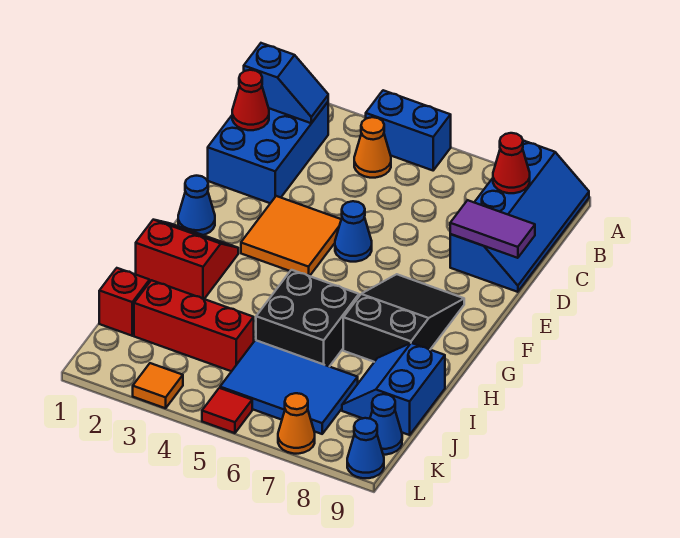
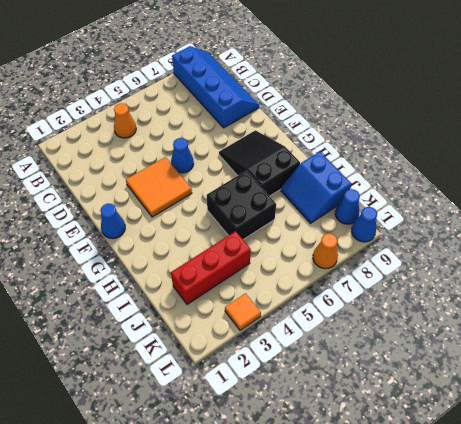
none -> blue brick A4:A5 level 1
none -> blue brick B1:D2 level 1
none -> red slope G1:H2 level 1 top H

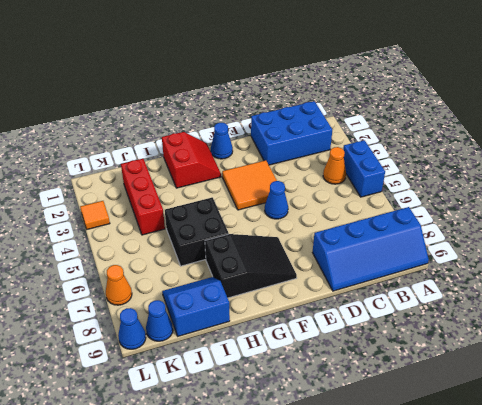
none -> red brick J1 level 1
none -> blue tile J5:K7 level 1
none -> red tile L5 level 1

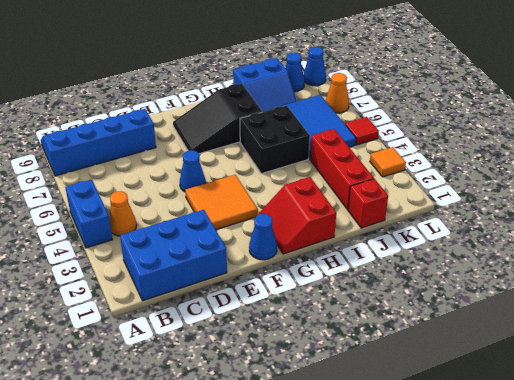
none -> blue slope B1:B2 level 2 top 1
none -> red cone B8 level 2
none -> red cone C1 level 2

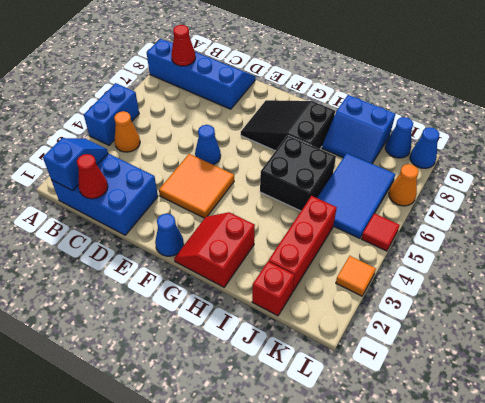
none -> purple tile D8:D9 level 2

